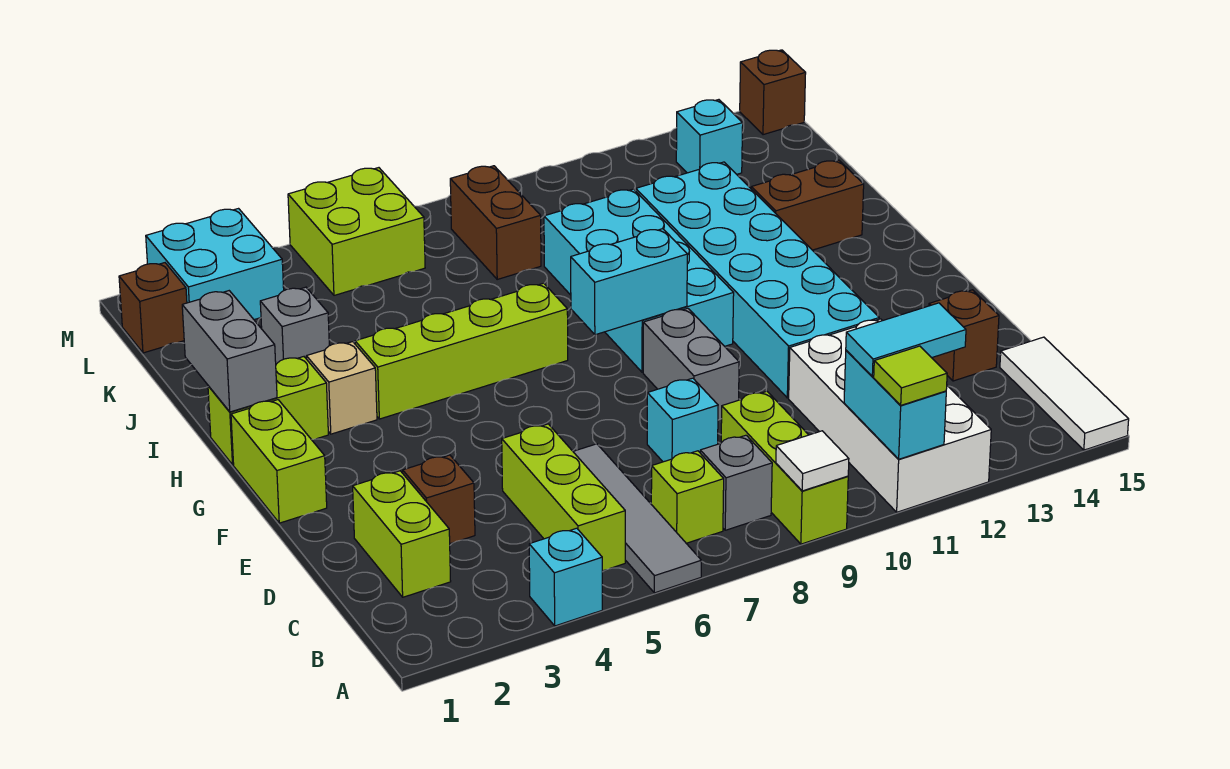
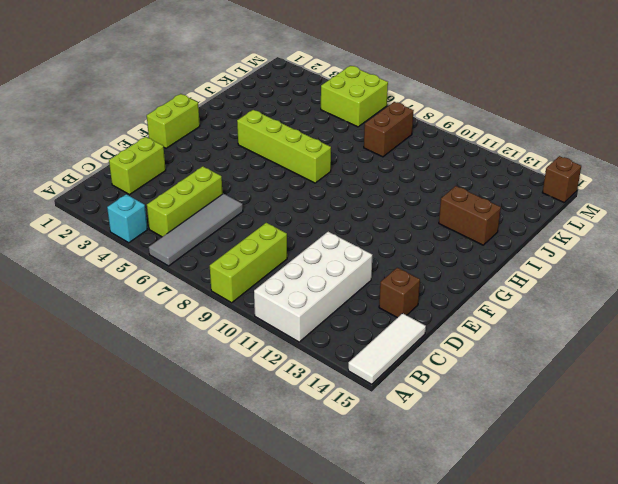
none -> lime brick B7 level 1
none -> grey brick B8 level 1
none -> brown brick D3 level 1
none -> cyan brick D8 level 1

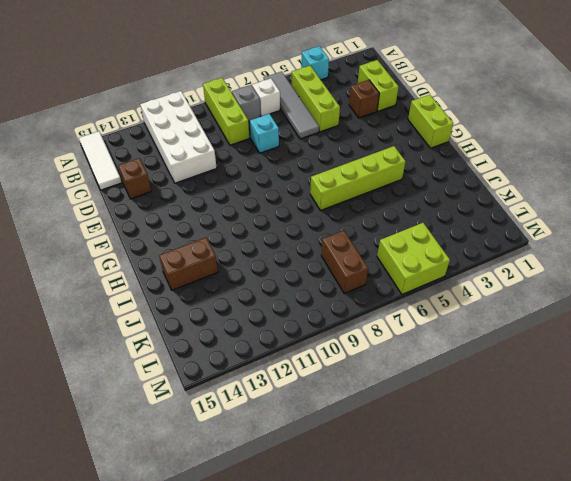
white brick B7 level 1 -> lime brick B7 level 1
none -> grey brick E9:F9 level 1
none -> cyan brick E11:J12 level 1
none -> cyan brick G9:J10 level 1
none -> lime brick H1:H2 level 1

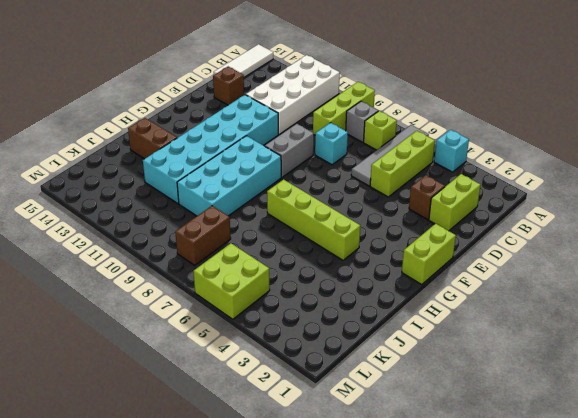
none -> lime brick H1:H2 level 1
none -> tan brick H3 level 1
none -> grey brick J3 level 1
none -> brown brick L1 level 1

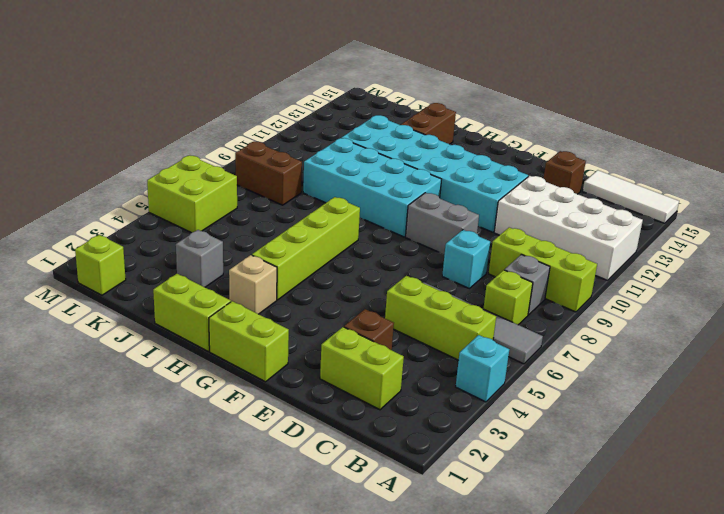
lime brick H1:I1 level 1 -> lime brick H1:H2 level 1
lime brick L1 level 1 -> brown brick L1 level 1
none -> cyan brick L2:M3 level 1
none -> cyan brick L13 level 1
none -> brown brick M15 level 1
none -> white tile A9 level 2

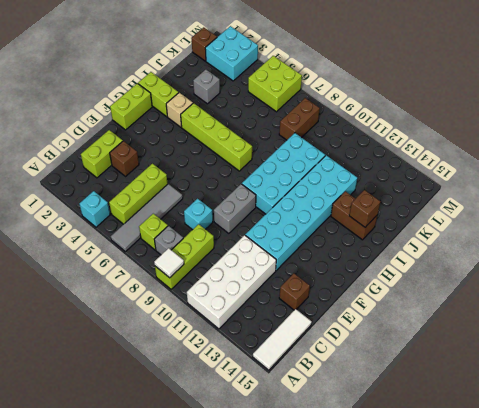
brown brick I14 level 2 -> brown brick M15 level 1
none -> cyan brick L13 level 1
none -> cyan brick A11:B11 level 2
none -> cyan brick G8:G9 level 2
none -> grey brick H1:I1 level 2

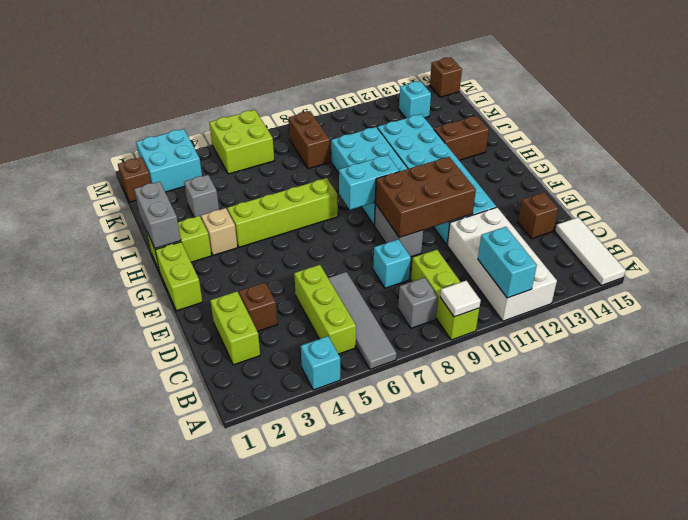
brown brick E9:F11 level 2 -> none
none -> lime brick B7 level 1
none -> lime tile A11 level 3
none -> cyan tile B11:B12 level 3

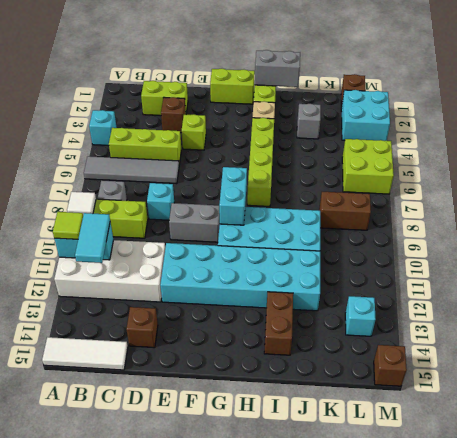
lime brick E4 level 1 -> lime brick B7 level 1

